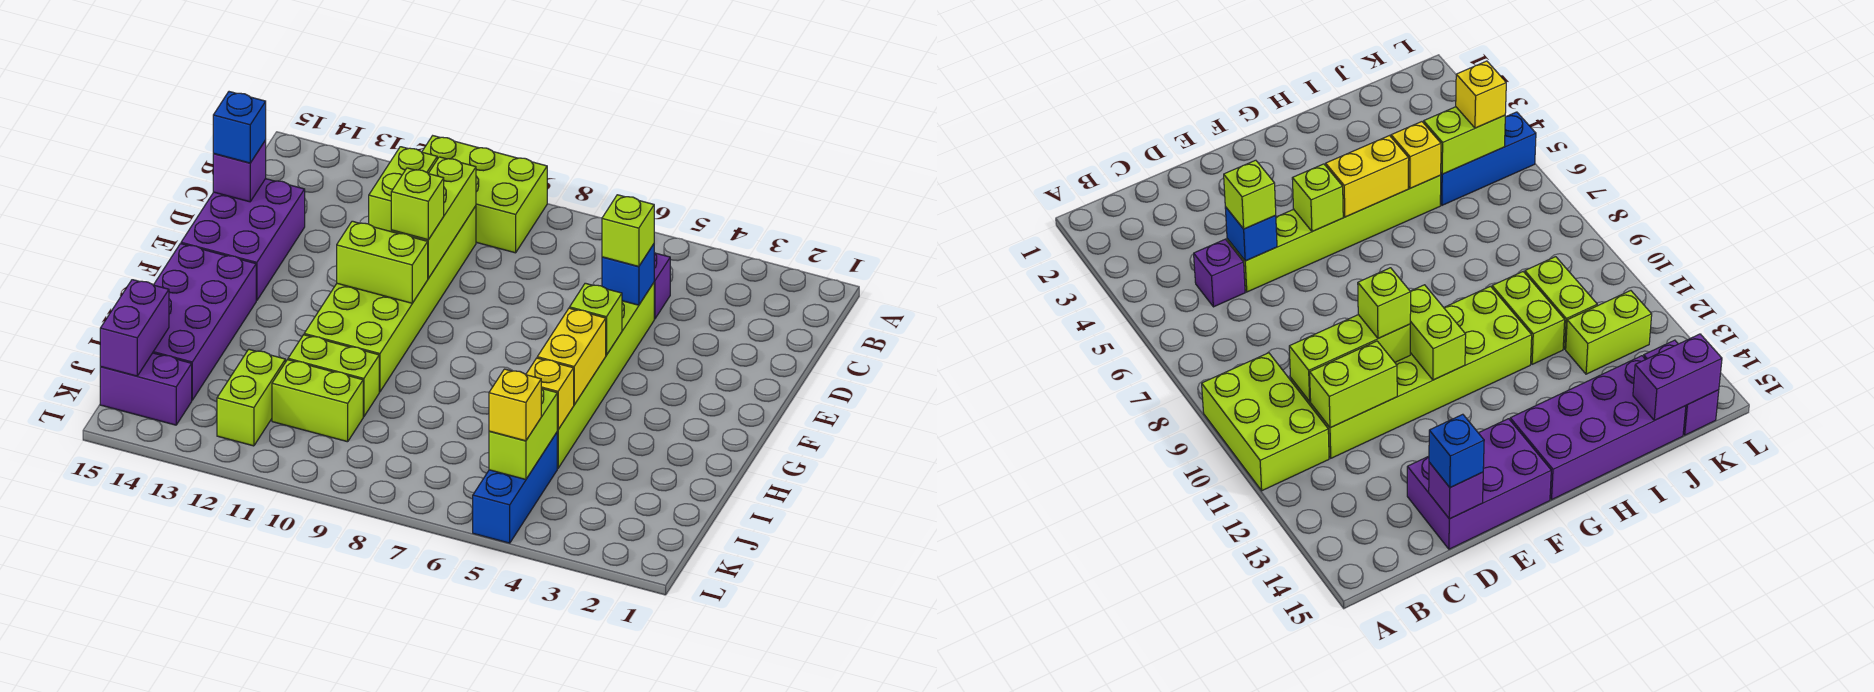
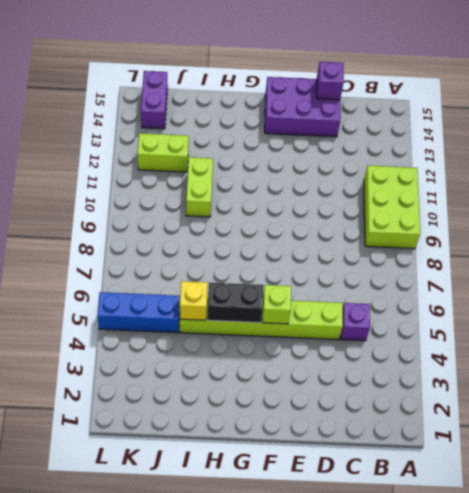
black brick G5:H5 level 2 -> yellow brick G5:H5 level 2
none -> lime brick C10:H11 level 1
none -> purple brick G14:J15 level 1
none -> lime brick J10:J11 level 1

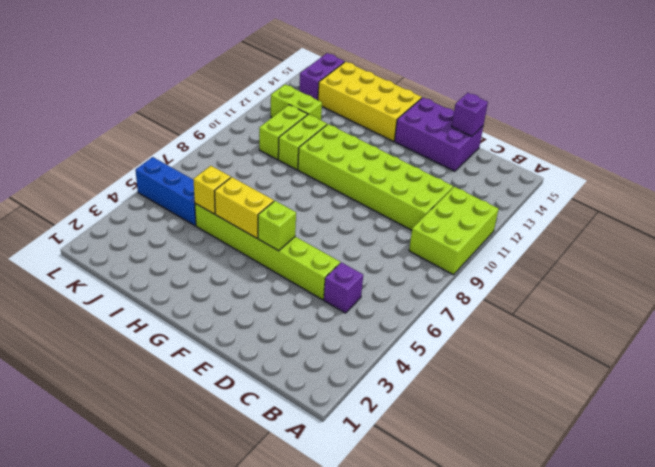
yellow brick G14:J15 level 1 -> purple brick G14:J15 level 1
none -> lime brick C10:E10 level 2
none -> lime brick C11:D11 level 2
none -> blue brick D5 level 2

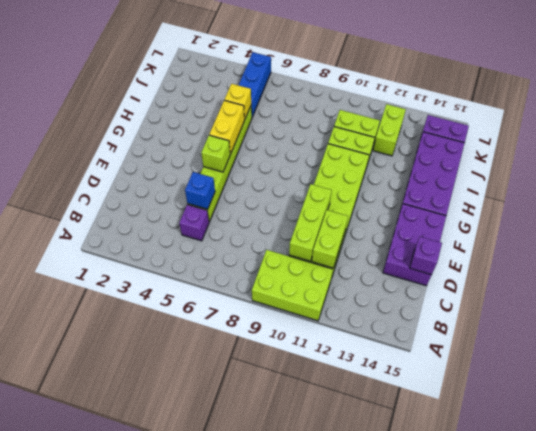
none -> lime brick F10:F11 level 2
none -> lime brick J5:K5 level 2
none -> purple brick J15:K15 level 2

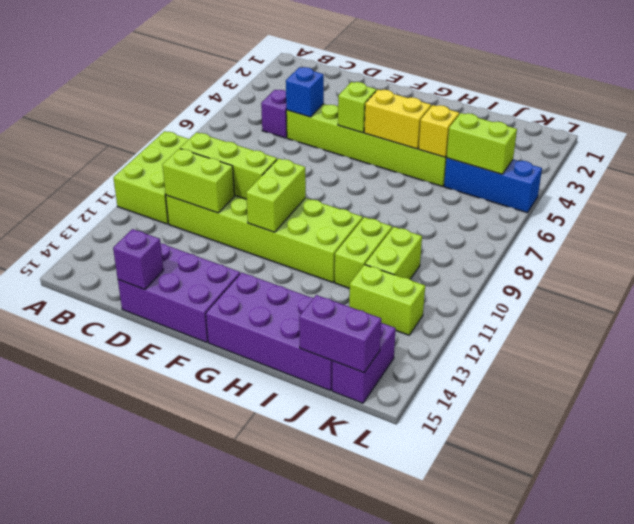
none -> lime brick D5 level 3
none -> blue brick D15 level 3
none -> lime brick E10 level 3

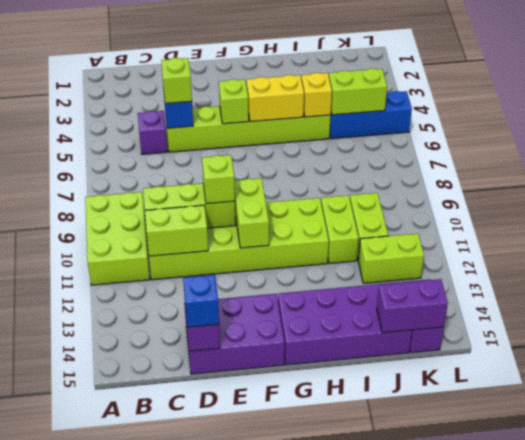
none -> yellow brick K5 level 3

